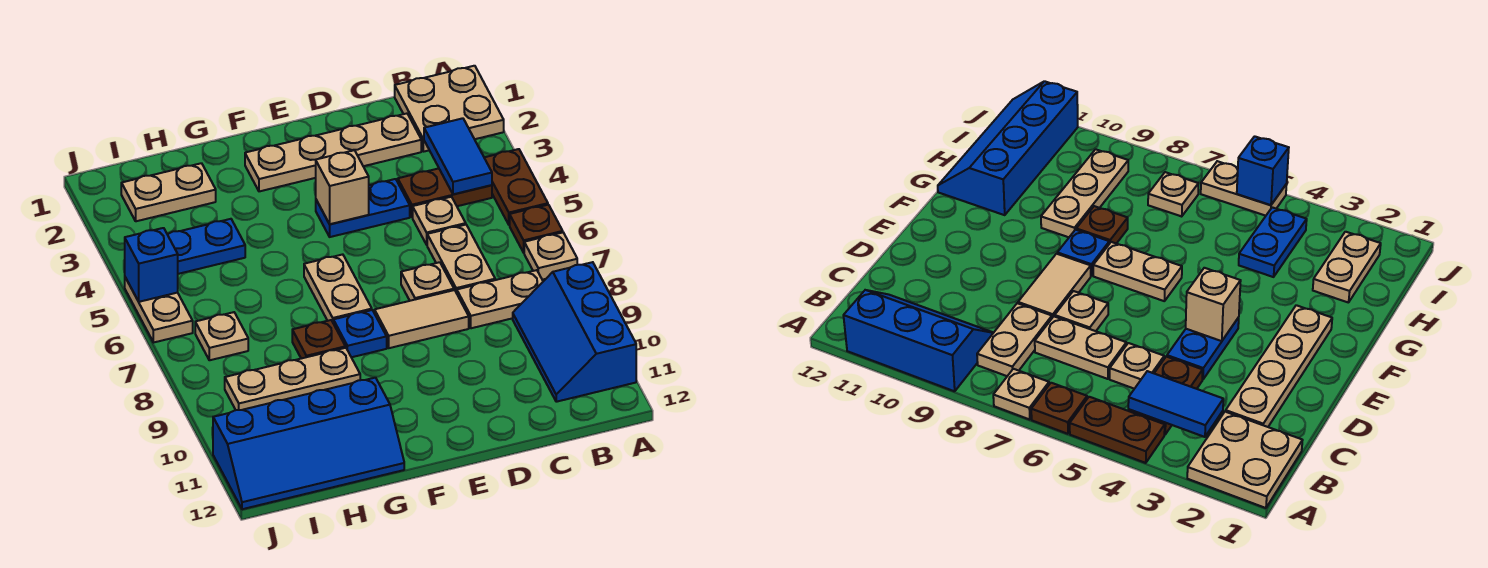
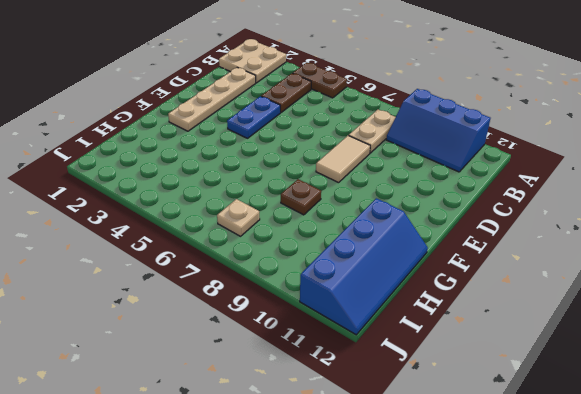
none -> brown plate A6 level 1
none -> tan plate A7 level 1
none -> tan plate C5 level 1

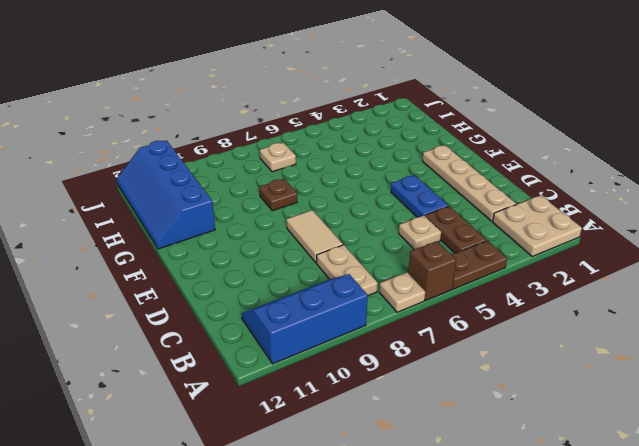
brown brick A6 level 1 -> brown plate A6 level 1
none -> tan plate C6:C7 level 1
none -> tan plate D7 level 1
none -> tan plate F6:F7 level 1

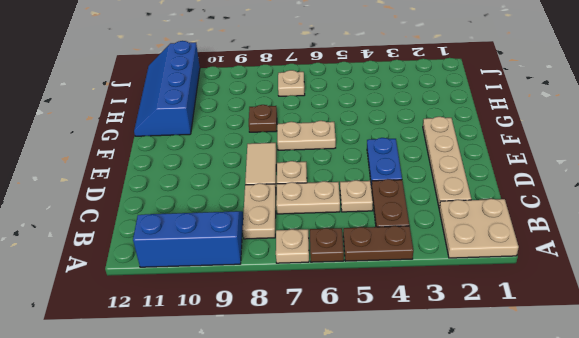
none -> blue plate F8 level 1
none -> tan plate G9:I9 level 1
none -> tan plate H2:I2 level 1

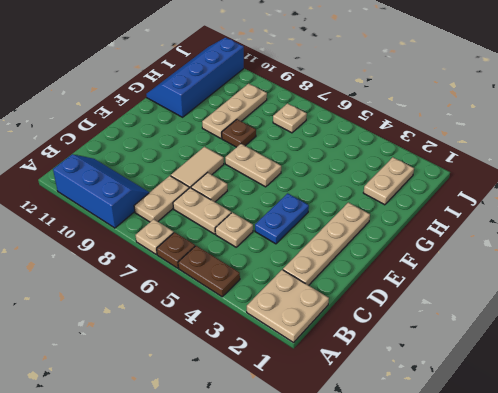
none -> brown plate B4:C4 level 1
none -> blue plate F8 level 1
none -> blue plate H4:I4 level 1

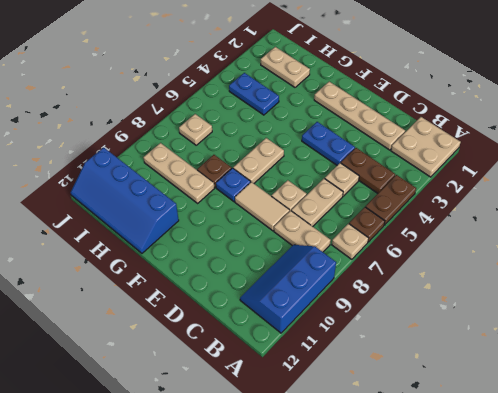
none -> tan plate J5:J6 level 1
none -> blue tile B3:B4 level 2
none -> tan brick E4 level 2

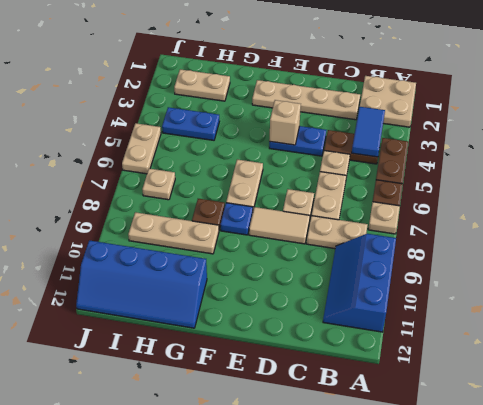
none -> blue brick J5 level 2

